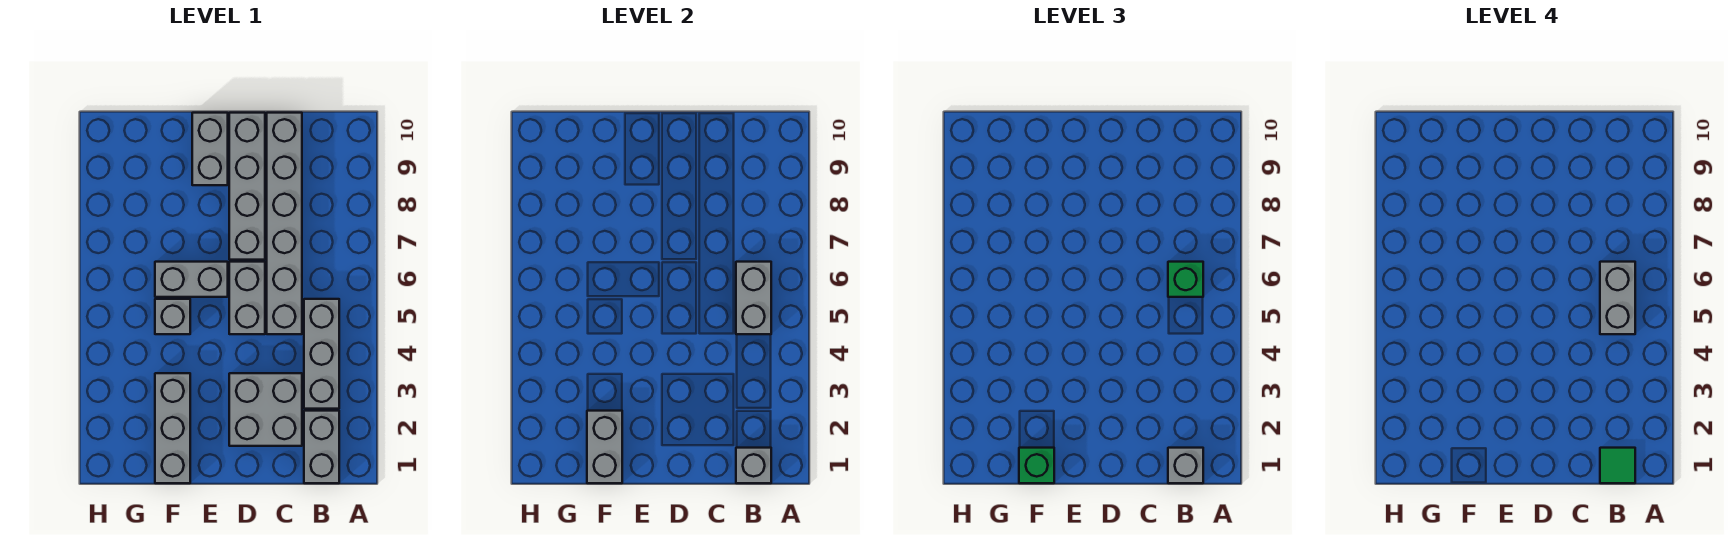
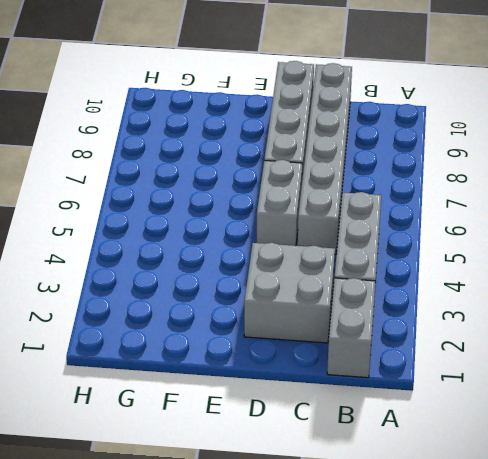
none -> grey brick E6:F6 level 1
none -> grey brick E9:E10 level 1
none -> grey brick F1:F3 level 1

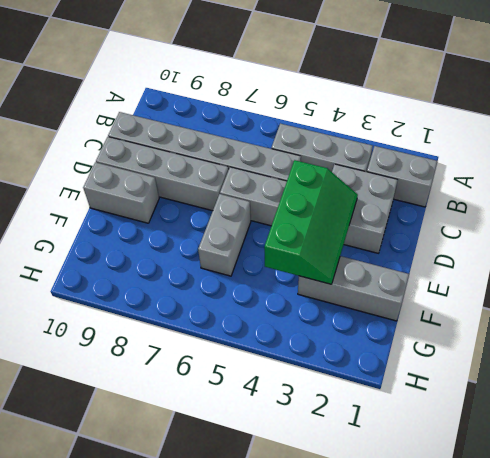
green slope D3:F4 level 2 top 4 -> none
none -> grey brick F5 level 1
none -> grey brick B1 level 2
none -> grey brick B5:B6 level 2

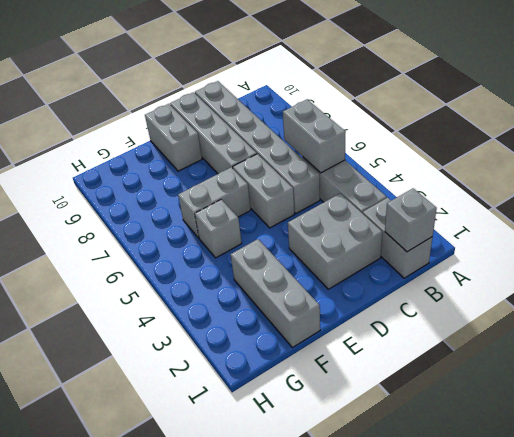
none -> grey brick F1:F2 level 2
none -> grey brick B1 level 3
none -> green brick B6 level 3

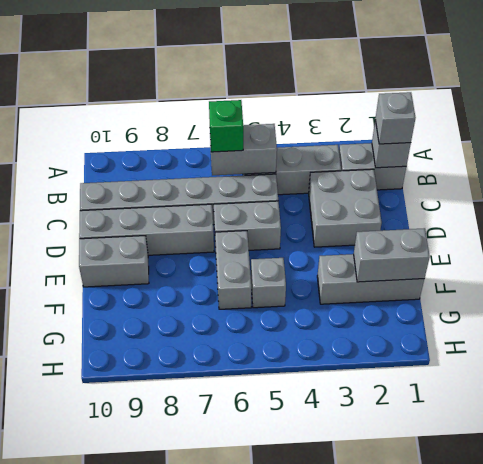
none -> green brick F1 level 3
none -> green tile B1 level 4
none -> grey brick B5:B6 level 4

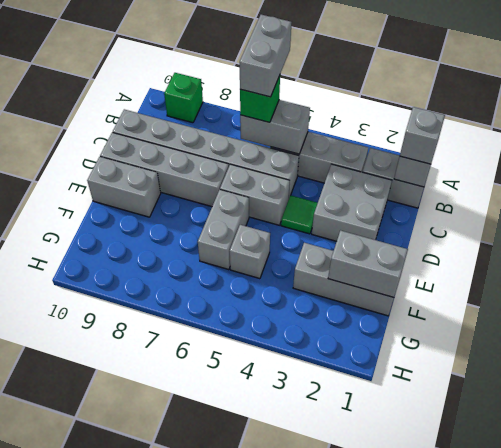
grey brick A6:B6 level 4 -> grey brick B5:B6 level 4
green brick A9 level 1 -> green brick F1 level 3
green tile D4 level 1 -> green tile B1 level 4

